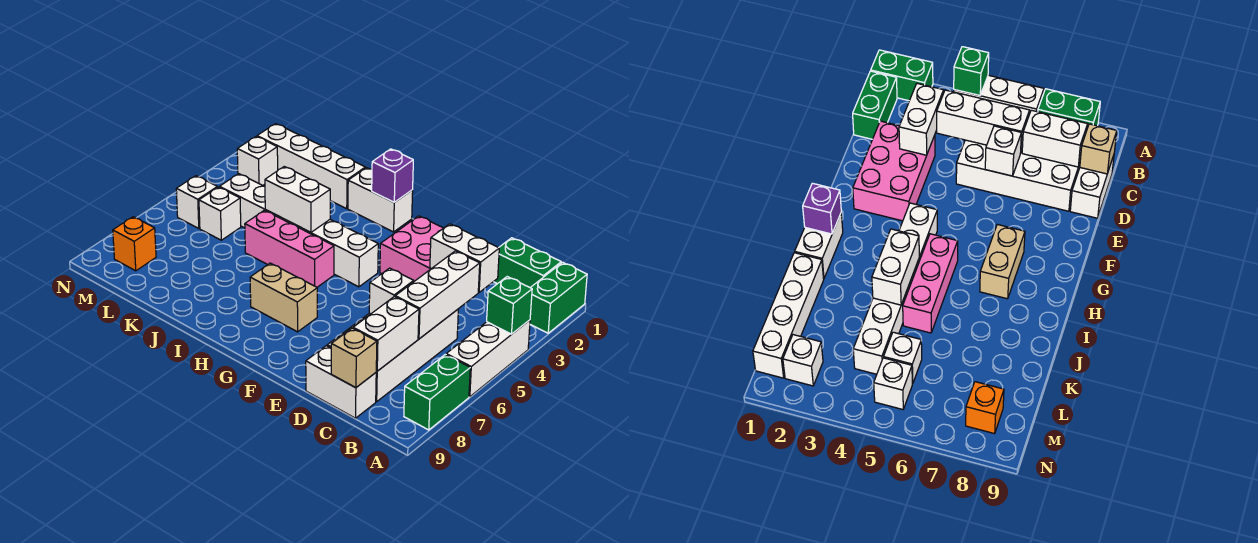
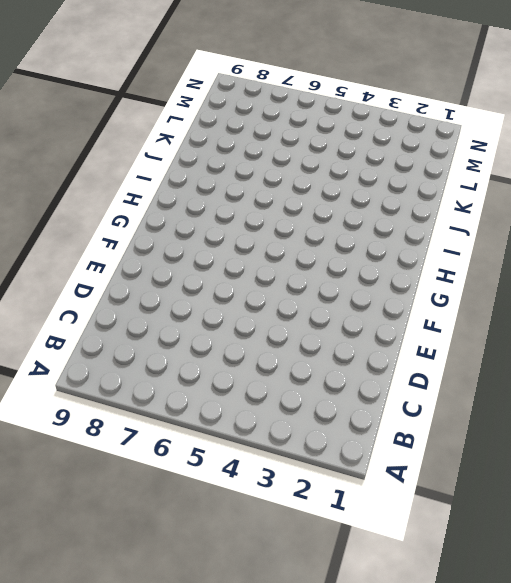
none -> green brick A1:A2 level 1
none -> white brick A4:A6 level 1
none -> green brick A7:A8 level 1

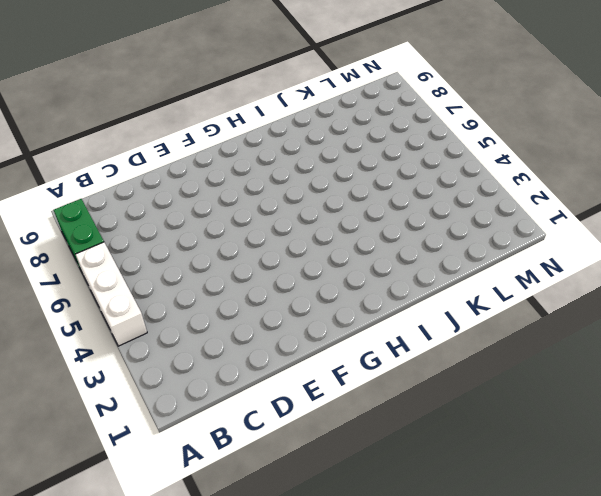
none -> green brick A1:A2 level 1
none -> green brick B1:C1 level 1
none -> white brick C5:D8 level 1

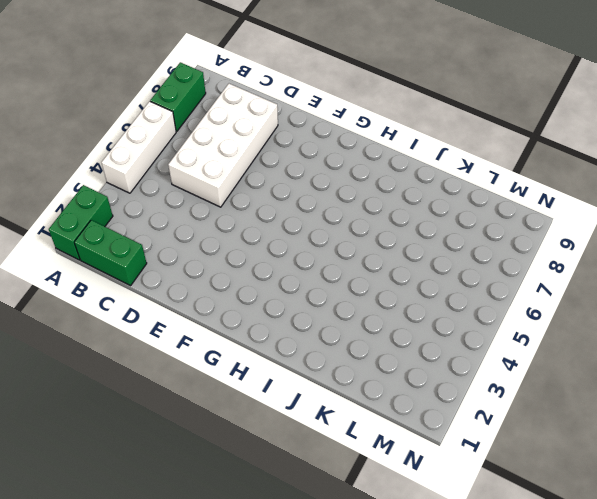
none -> white brick C9:D9 level 1
none -> pink brick D2:F3 level 1
none -> white brick G4:L4 level 1

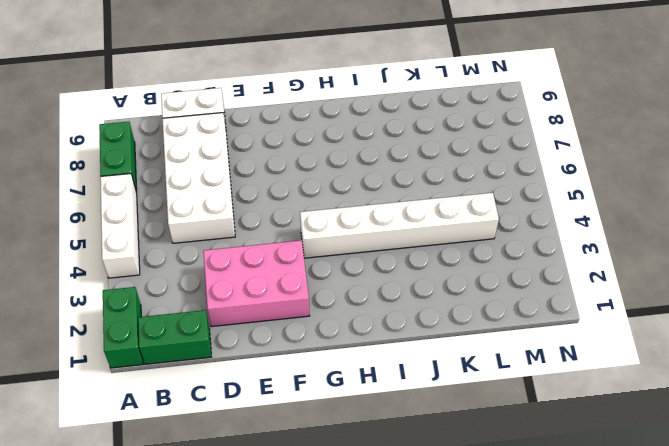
none -> tan brick G7:H7 level 1
none -> white brick H1:I1 level 1
none -> pink brick H5:J5 level 1

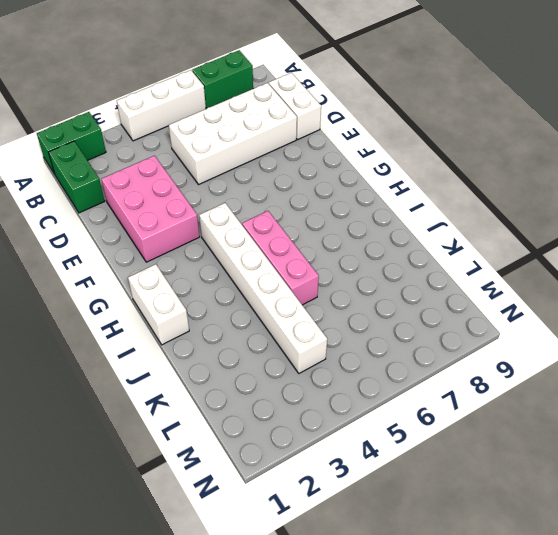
none -> tan brick G7:H7 level 1
none -> white brick J1:M1 level 1
none -> white brick L5 level 1

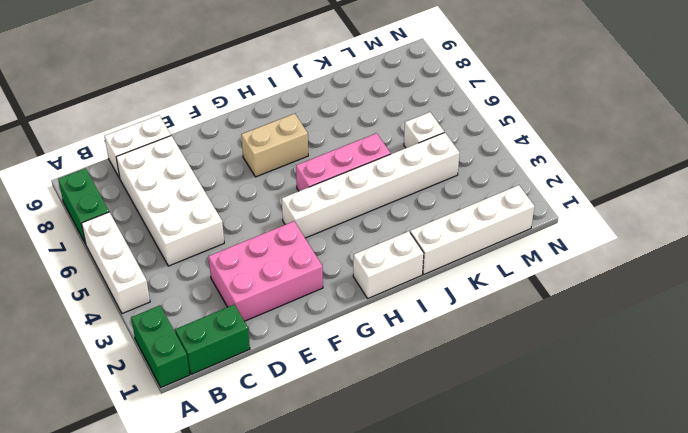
none -> white brick M2 level 1
none -> white brick M5 level 1
none -> orange brick M8 level 1

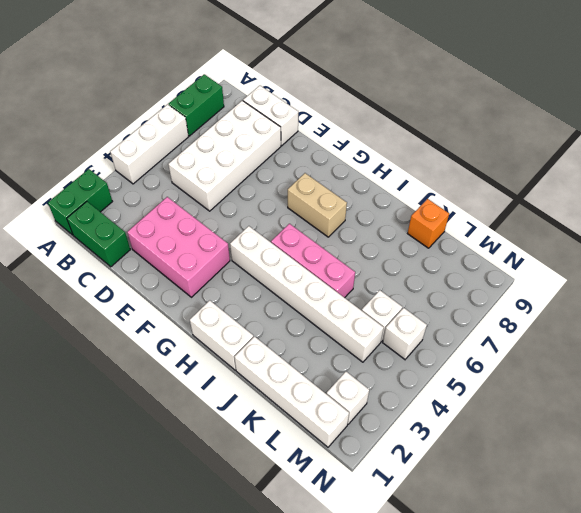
orange brick K9 level 1 -> orange brick M8 level 1
none -> green brick A4 level 2
none -> white brick C3:D3 level 2
none -> white brick C4:C6 level 2

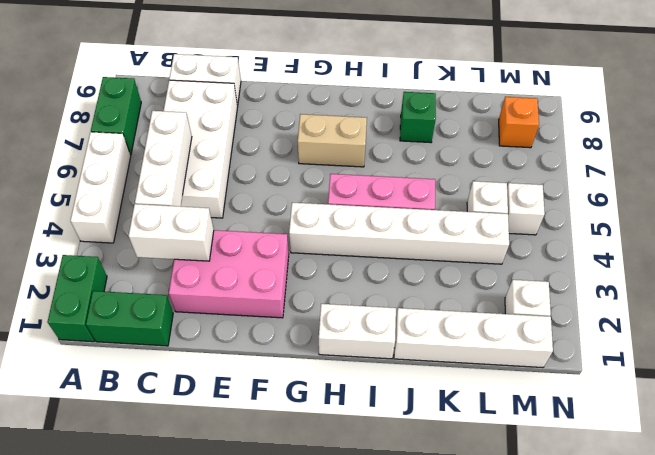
green brick J8 level 1 -> green brick A4 level 2
none -> white brick C7:C8 level 2
none -> tan brick C9 level 2
none -> white brick D6 level 2

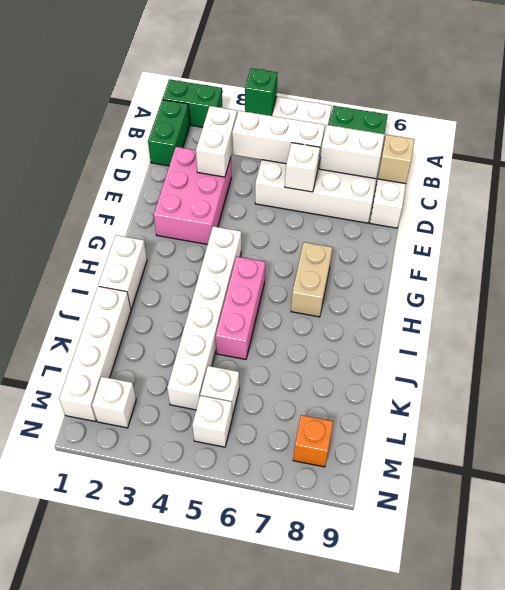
none -> purple brick H1 level 2
none -> white brick I4:J4 level 2

